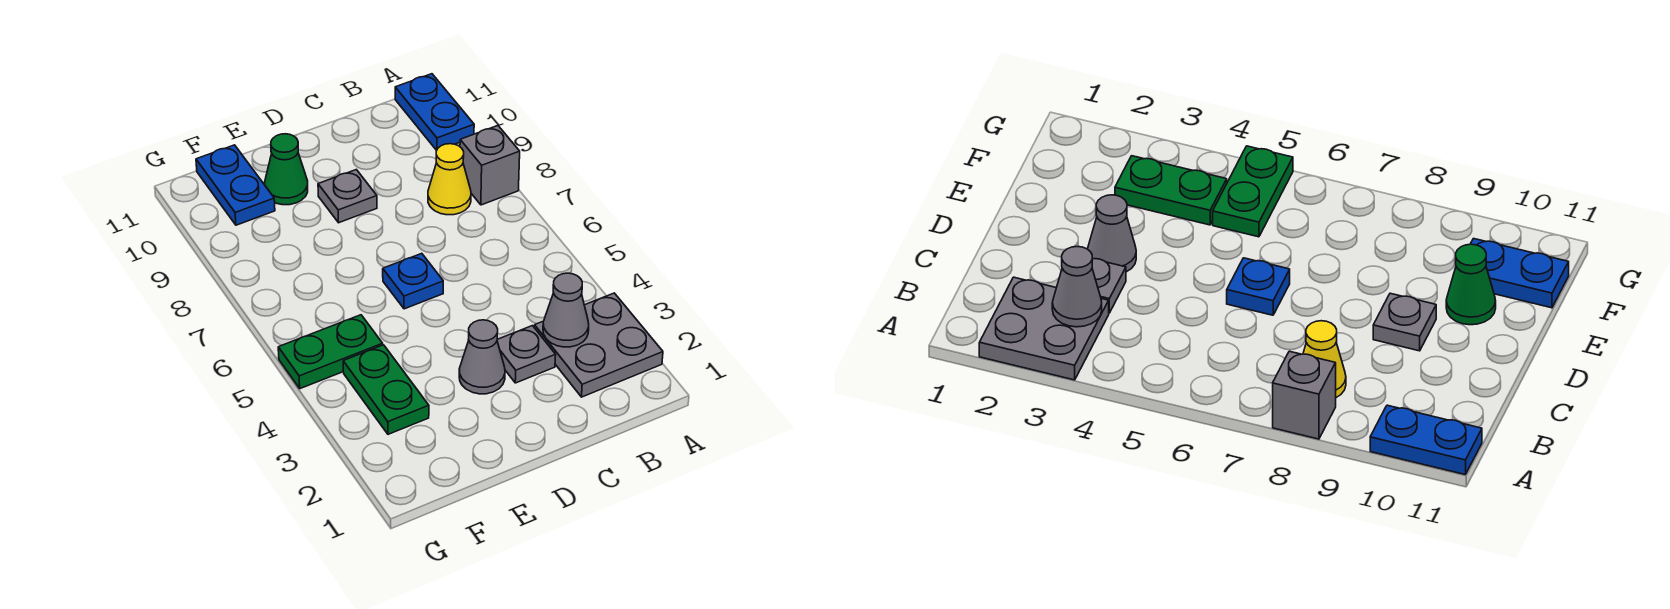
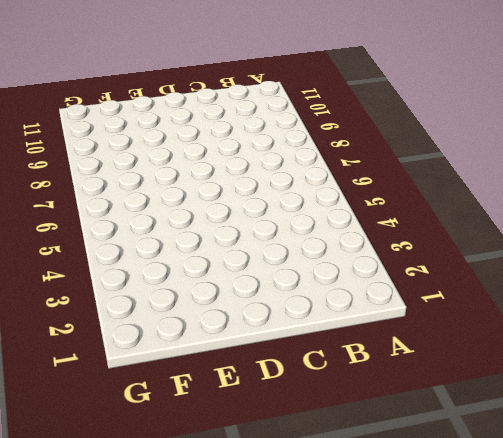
none -> grey plate A2:B3 level 1
none -> grey brick A8 level 1
none -> blue plate A10:A11 level 1

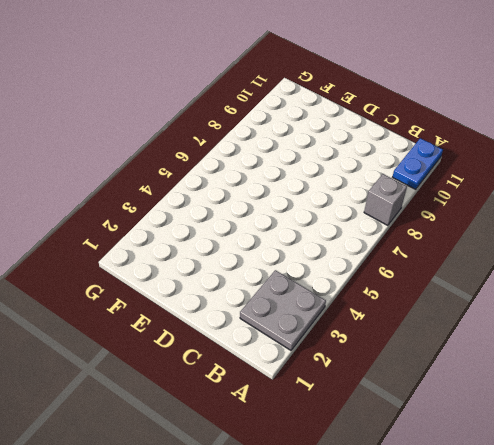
none -> yellow cone B8 level 1
none -> grey plate C3 level 1
none -> grey cone D3 level 1

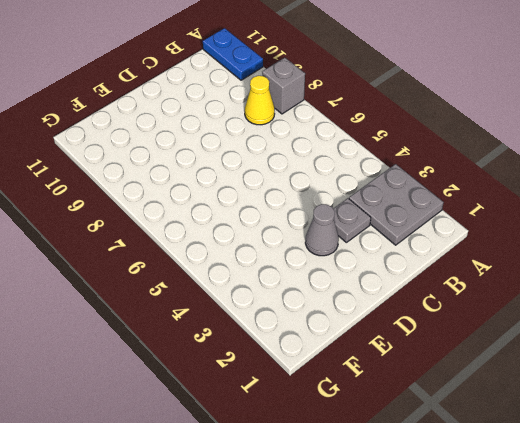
none -> blue plate D6 level 1
none -> grey plate D9 level 1
none -> green cone E10 level 1

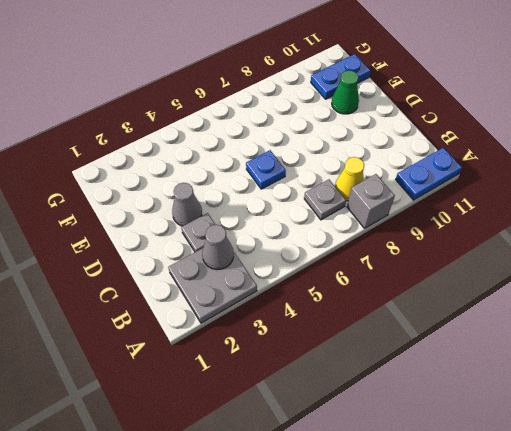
grey plate B7 level 1 -> grey plate D9 level 1
none -> green plate F3:F4 level 1
none -> green plate F5:G5 level 1

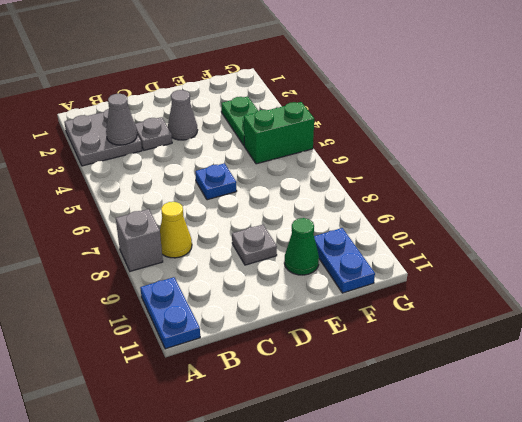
green brick F5:G5 level 1 -> green plate F5:G5 level 1

